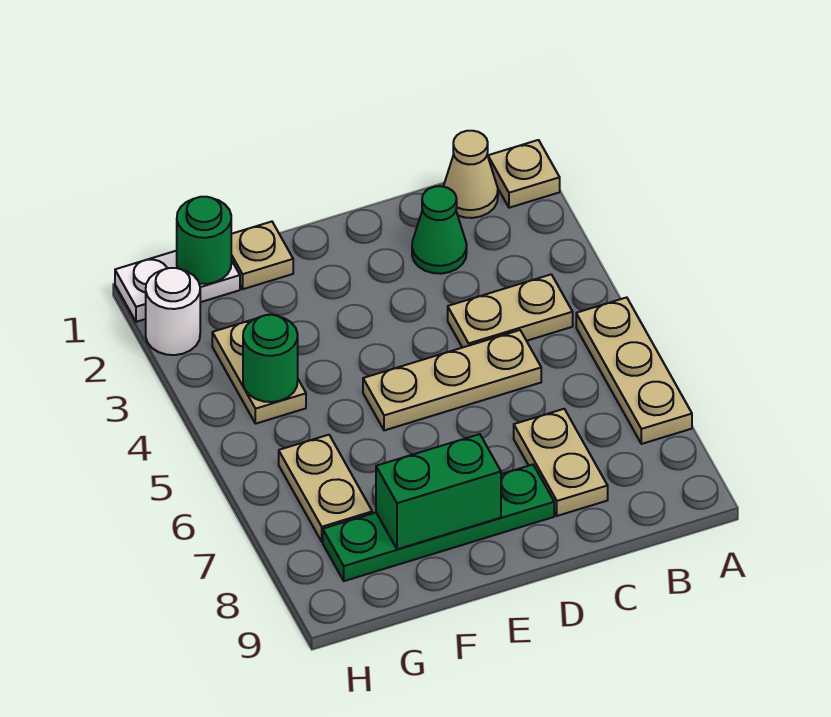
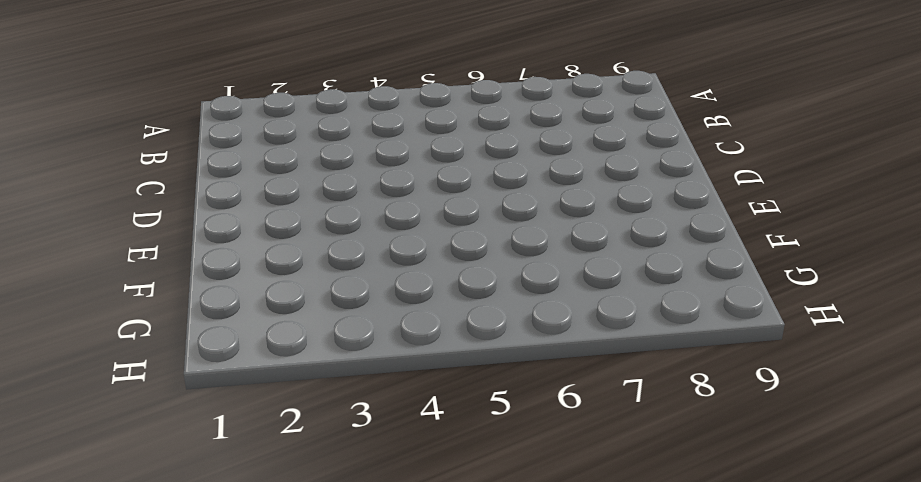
none -> tan plate A1 level 1
none -> tan plate A5:A7 level 1
none -> tan cone B1 level 1

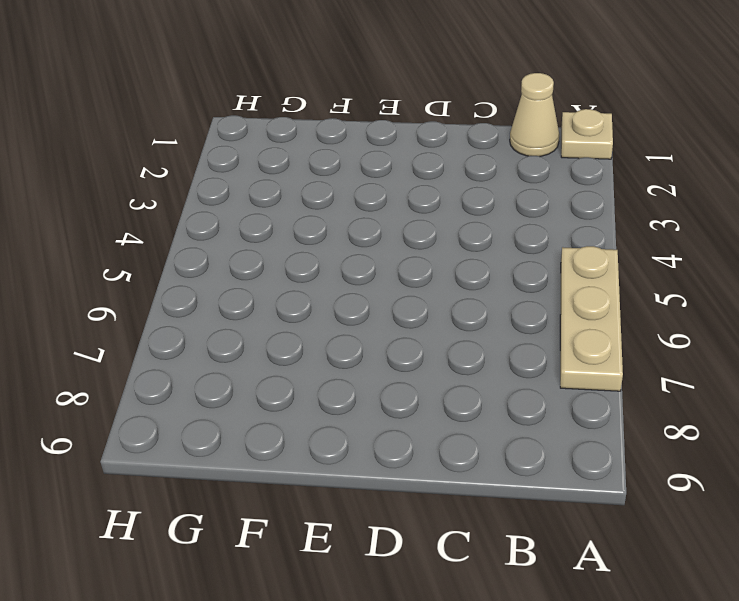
none -> tan plate B4:C4 level 1
none -> green cone C2 level 1
none -> tan plate C5:E5 level 1

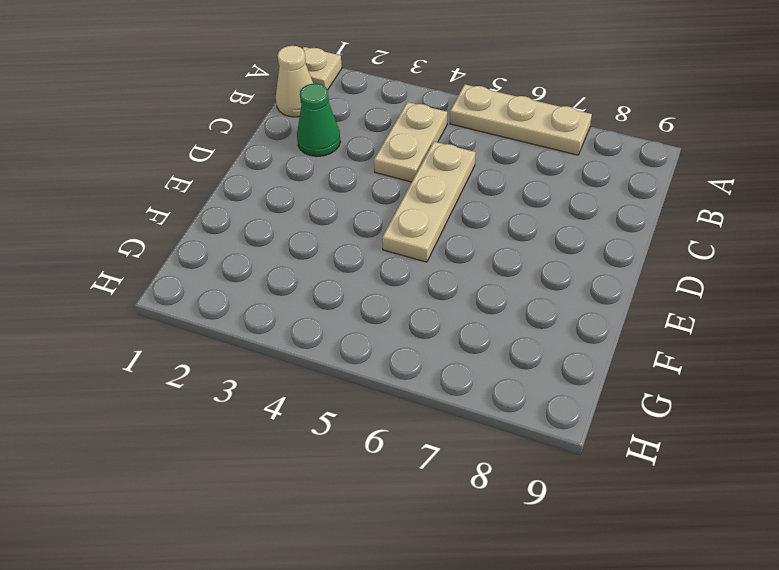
none -> tan plate C7:C8 level 1
none -> green plate D8:G8 level 1
none -> tan plate F1 level 1

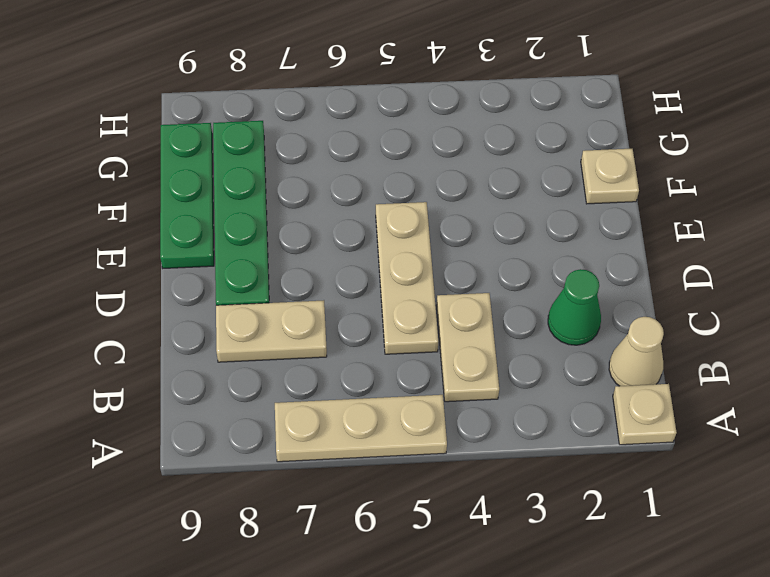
green plate E9:G9 level 1 -> none
none -> white plate G1:H1 level 1
none -> tan plate G3:G4 level 1
none -> tan plate G6:G7 level 1

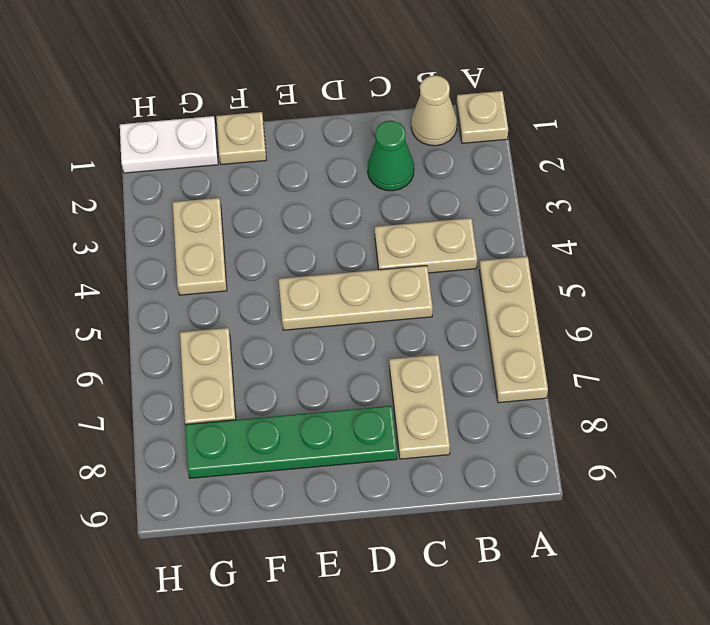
none -> white round brick H2 level 1
none -> green brick E8:F8 level 2
none -> green round brick G1 level 2

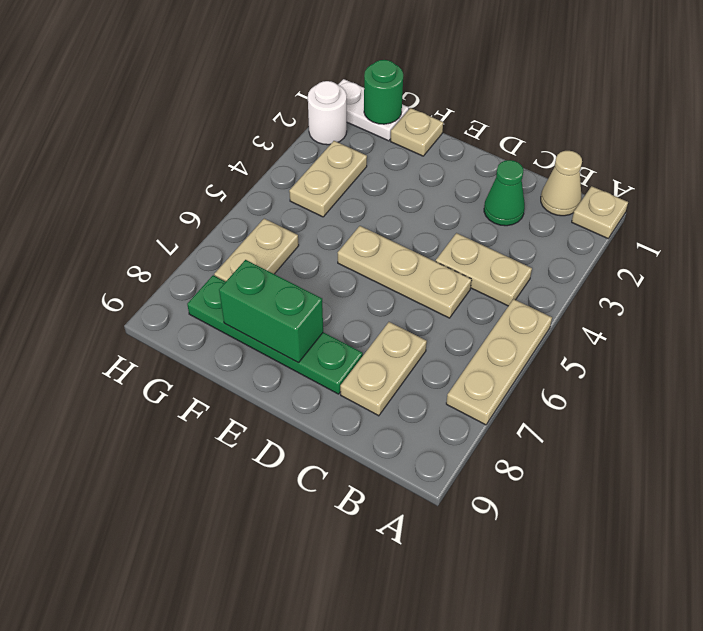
none -> green round brick G4 level 2

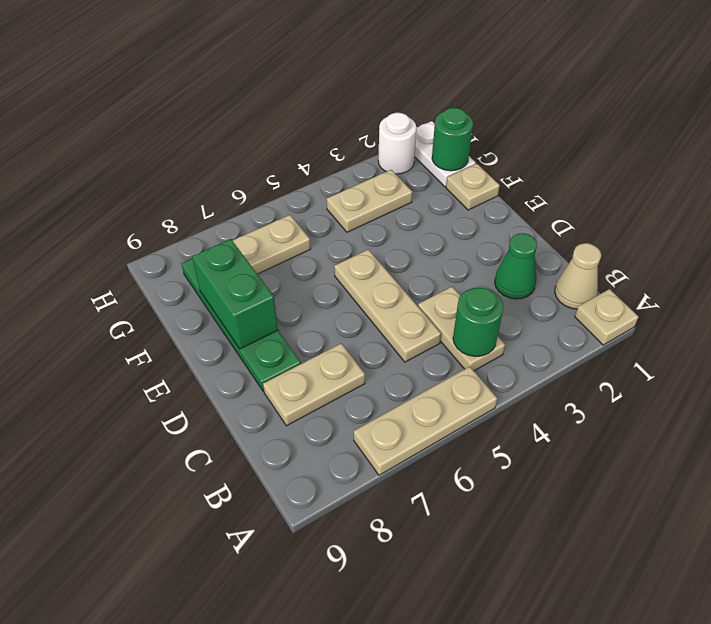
green round brick B4 level 2 -> green round brick G4 level 2

